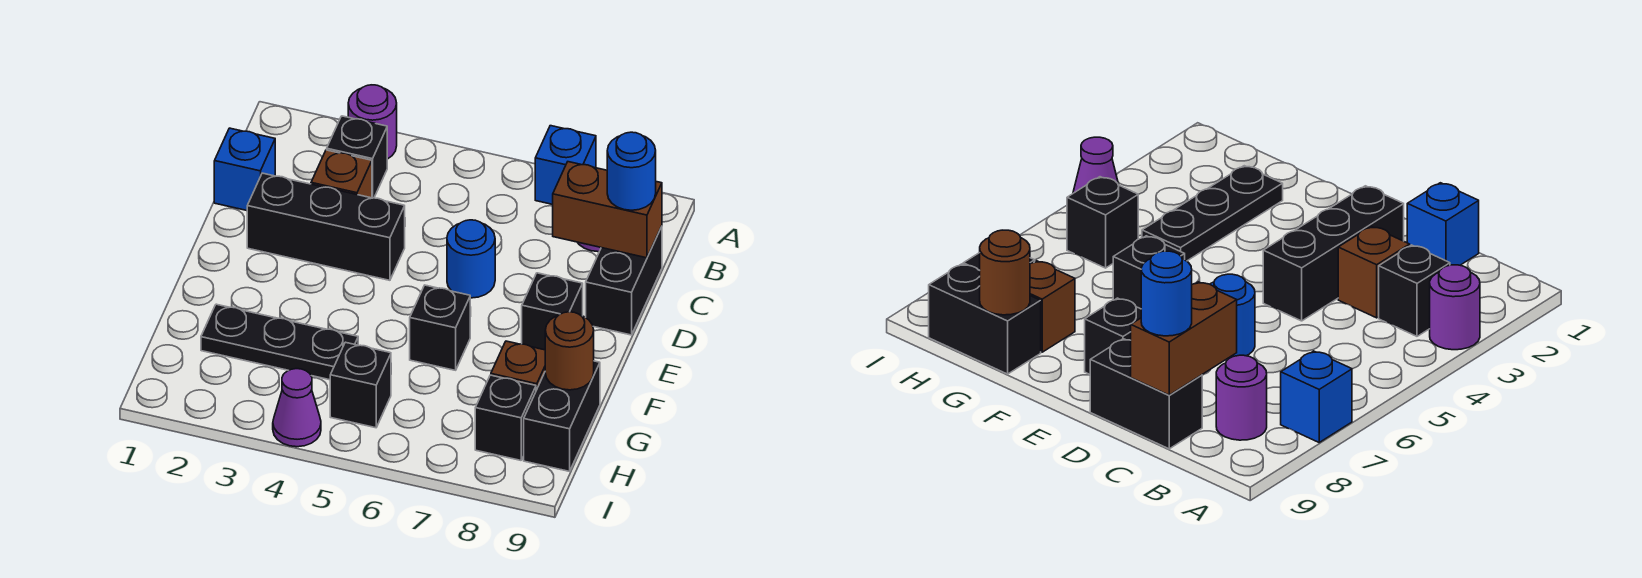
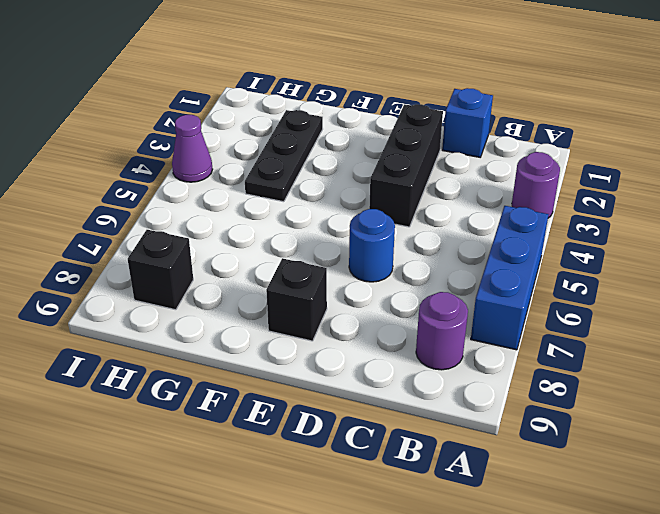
blue brick A5:A7 level 1 -> blue brick A7 level 1
none -> black brick B3 level 1
none -> brown brick C3 level 1
none -> black brick C9:D9 level 1

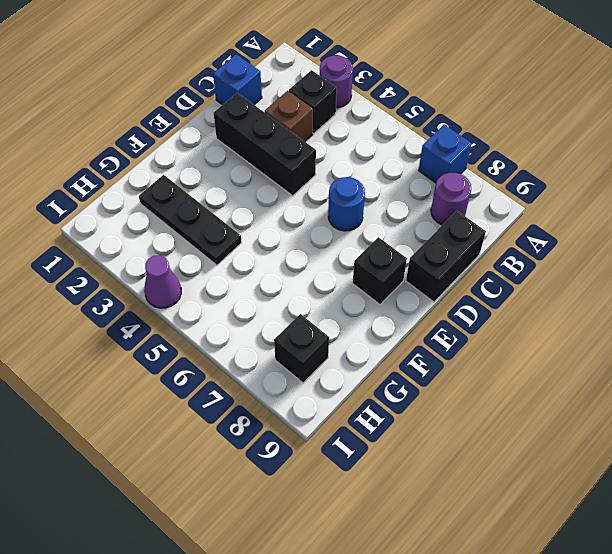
none -> black brick F6 level 1
none -> brown brick G8 level 1
none -> black brick G9:H9 level 1

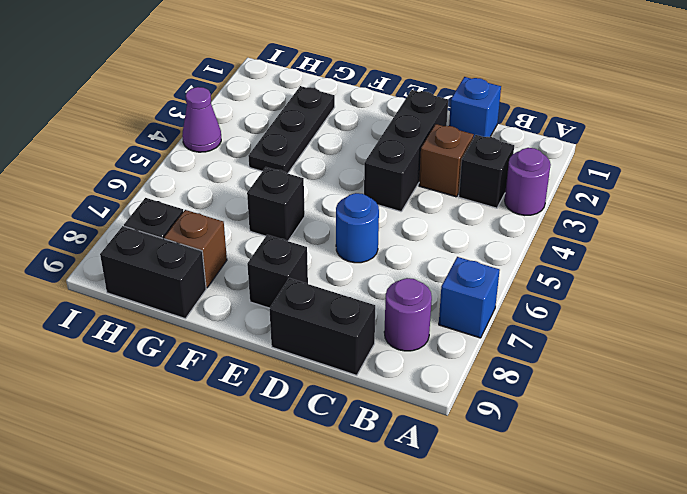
none -> black brick H5 level 1
none -> brown brick C8:C9 level 2
none -> brown round brick G9 level 2

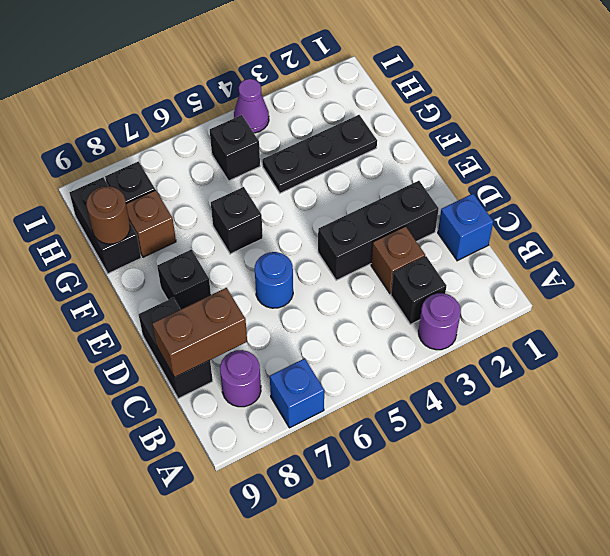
none -> blue round brick C9 level 3

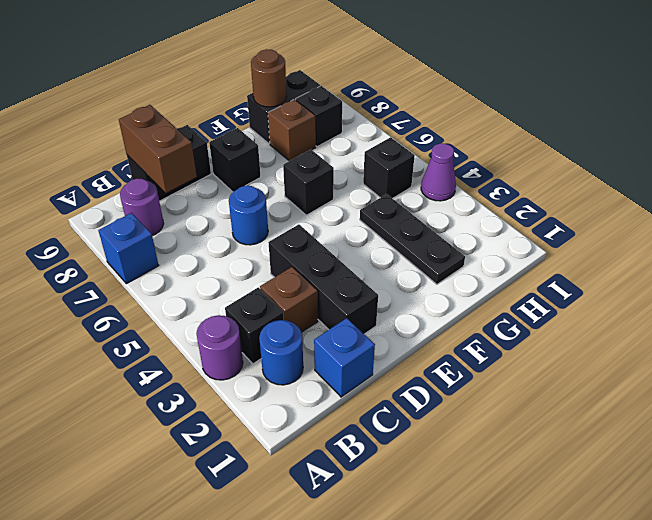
blue round brick B2 level 1 -> blue round brick C9 level 3

